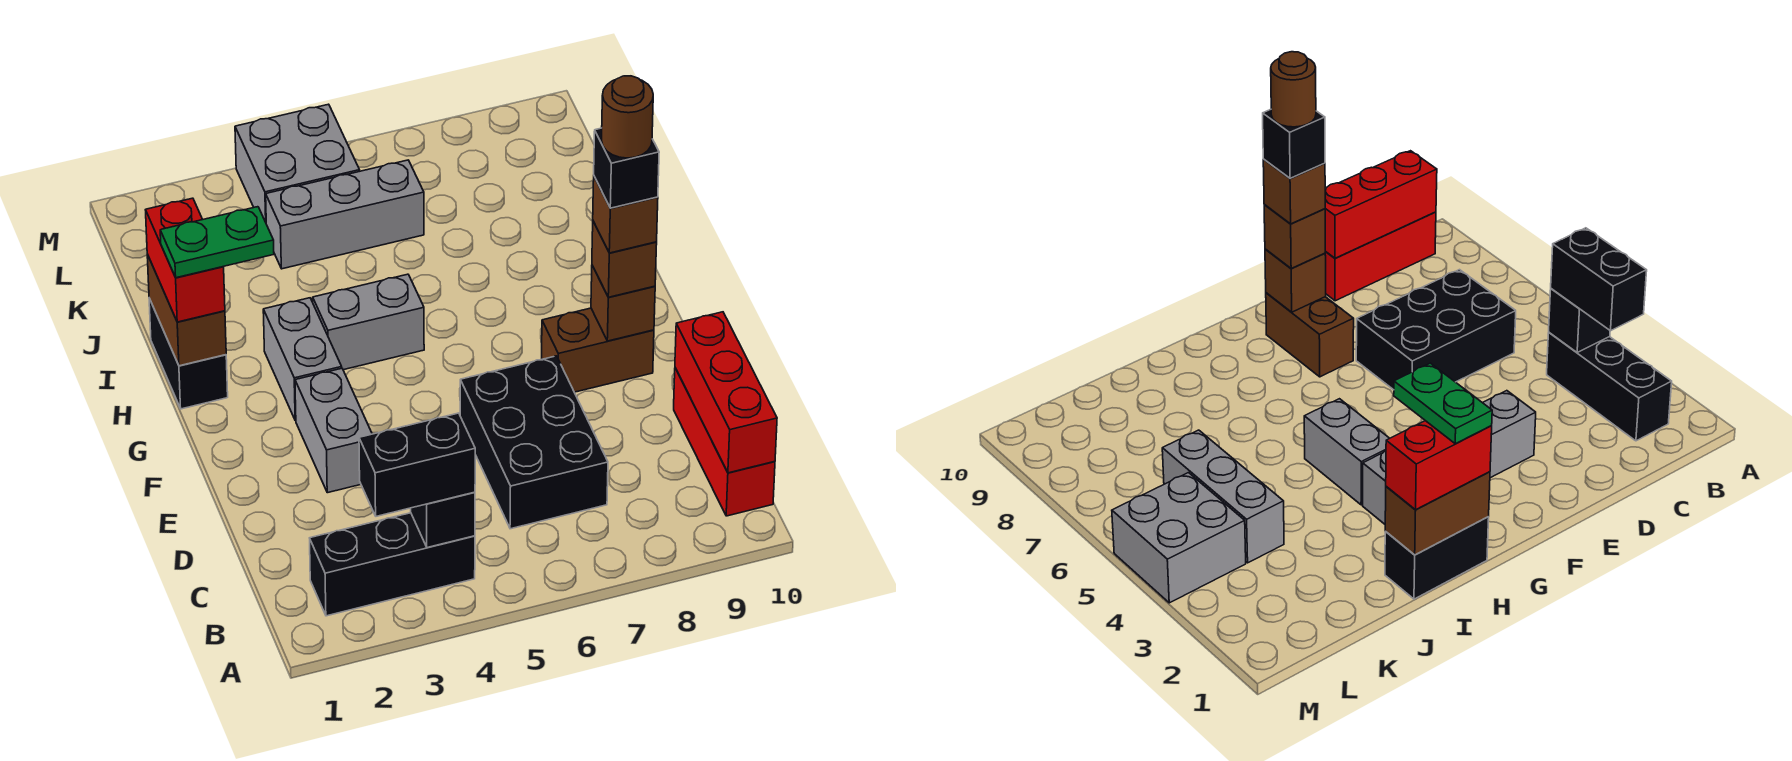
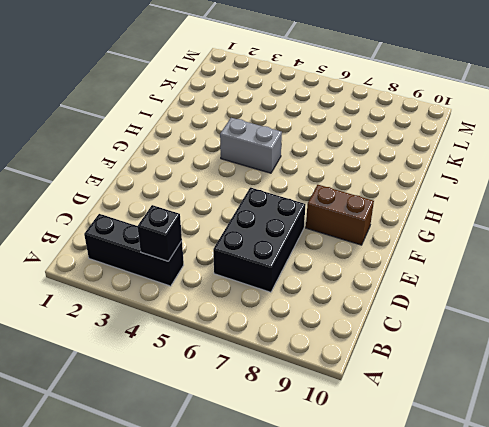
none -> red brick B10:D10 level 1
none -> grey brick E3:F3 level 1
none -> grey brick G3:H3 level 1

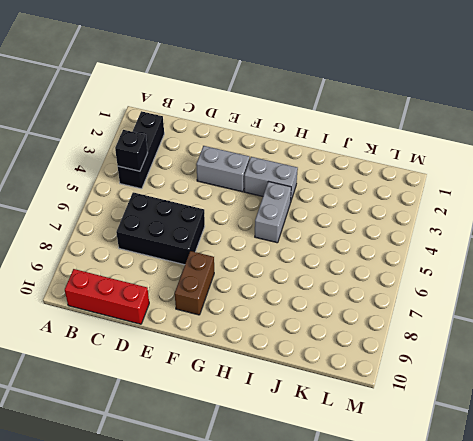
none -> black brick H1:I1 level 1
none -> grey brick K4:K6 level 1
none -> grey brick L4:M5 level 1

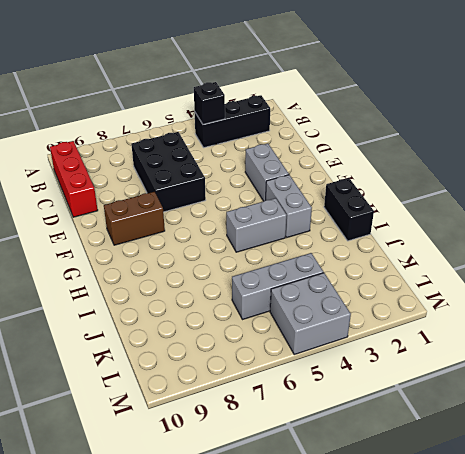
none -> red brick B10:D10 level 2
none -> brown brick F9 level 2
none -> brown brick H1:I1 level 2

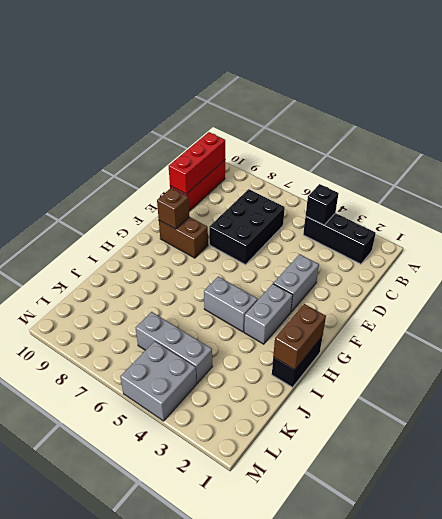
none -> black brick B3:B4 level 3
none -> brown brick F9 level 3
none -> red brick H1:I1 level 3

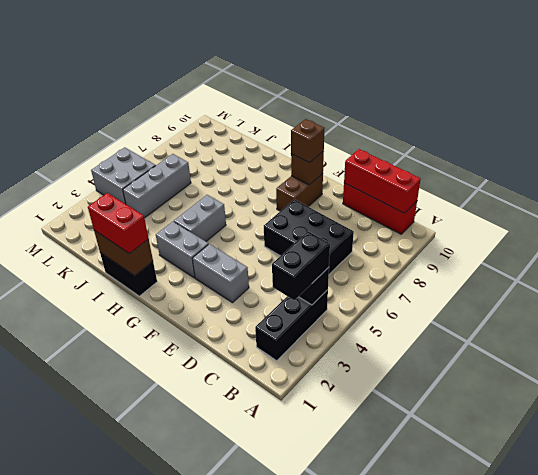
none -> brown brick F9 level 4
none -> green plate H1:H2 level 4
none -> black brick F9 level 5

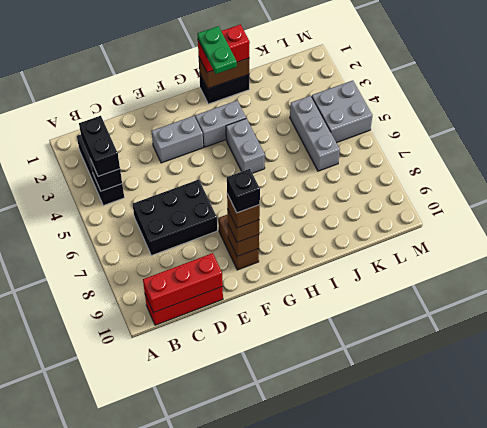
none -> brown round brick F9 level 6

